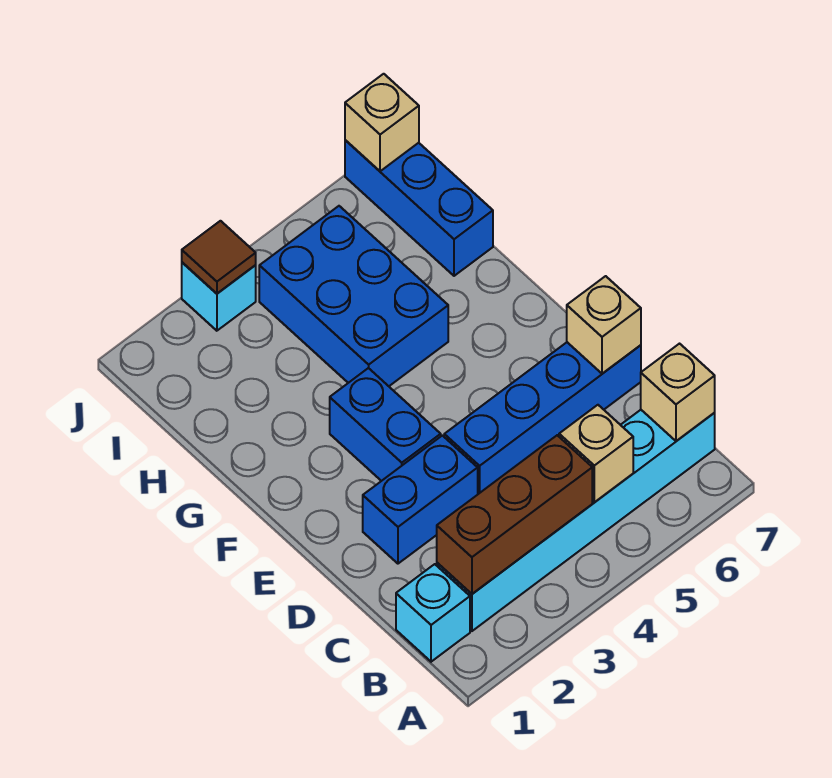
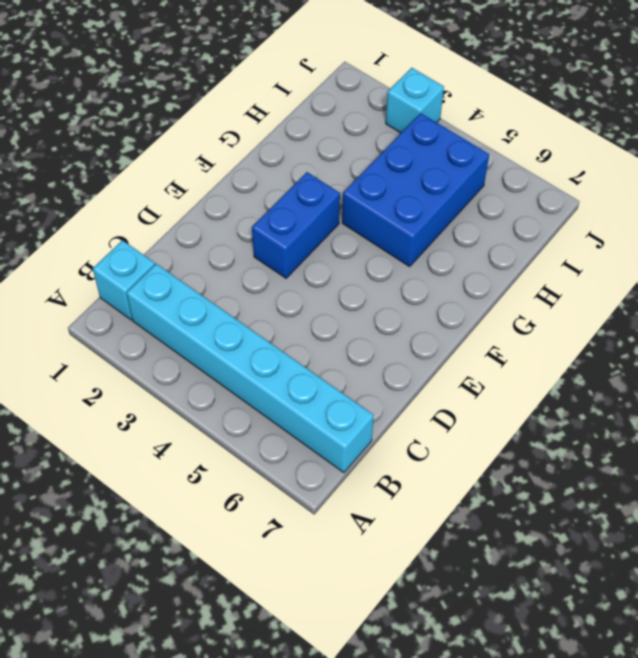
none -> blue brick D2:D3 level 1
none -> blue brick D4:D7 level 1
none -> blue brick H7:J7 level 1

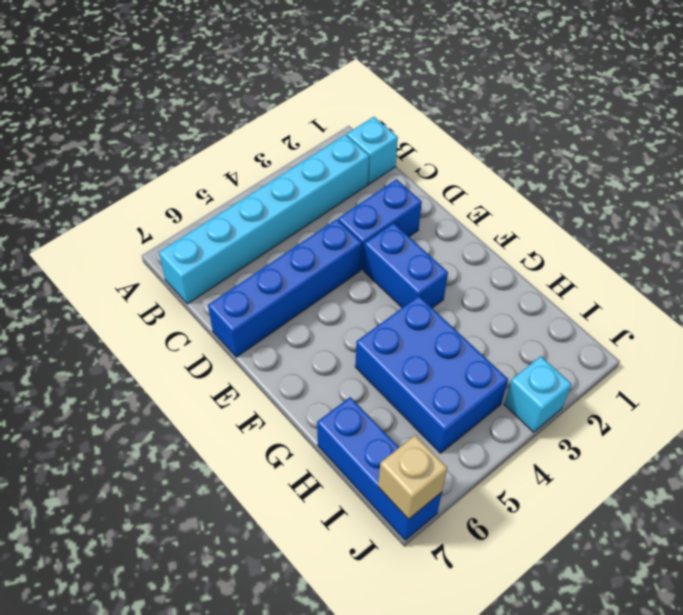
none -> brown brick B2:B4 level 2
none -> tan brick B5 level 2
none -> tan brick B7 level 2

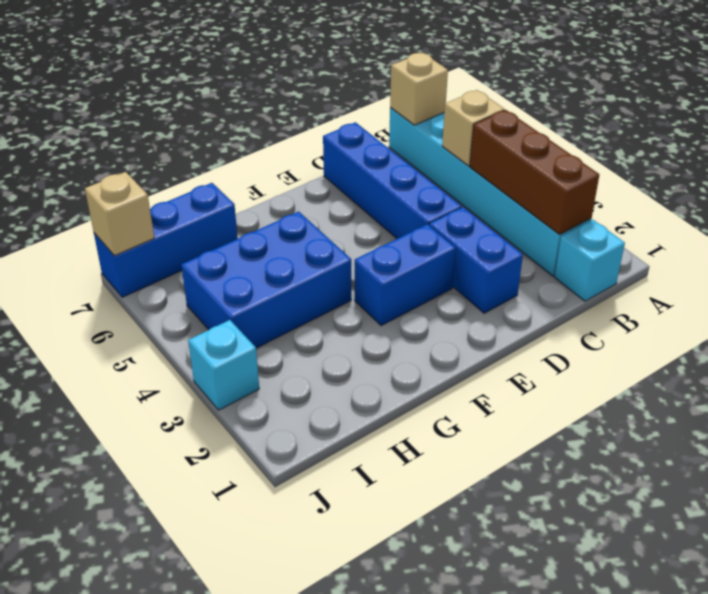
none -> tan brick D7 level 2
none -> brown tile J3 level 2

